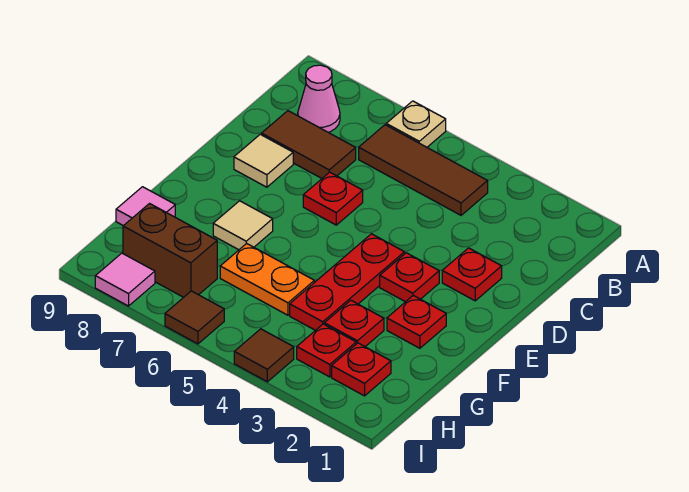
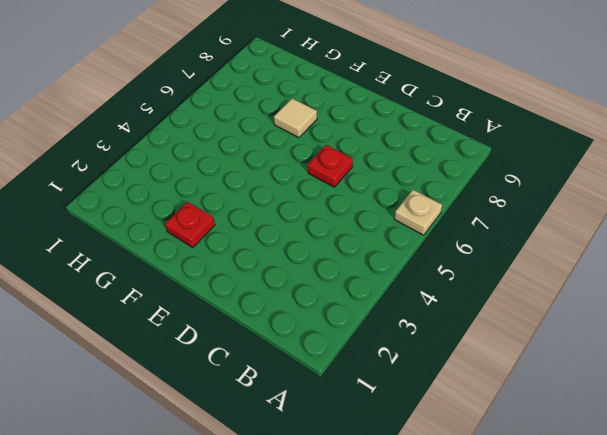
none -> brown tile B4:B6 level 1
none -> pink cone B8 level 1
none -> brown tile C7:C8 level 1

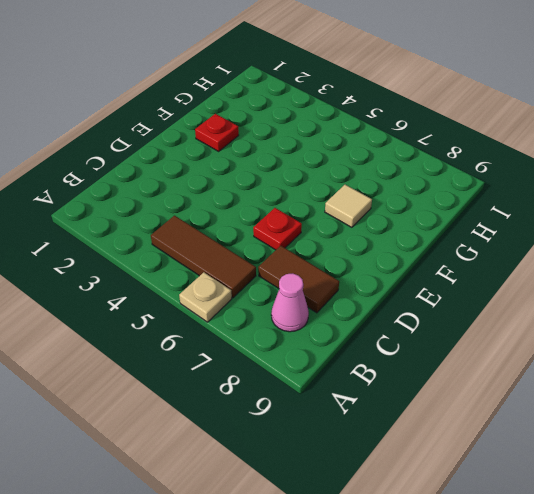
none -> red plate D2 level 1
none -> tan tile D8 level 1
none -> red plate E3 level 1

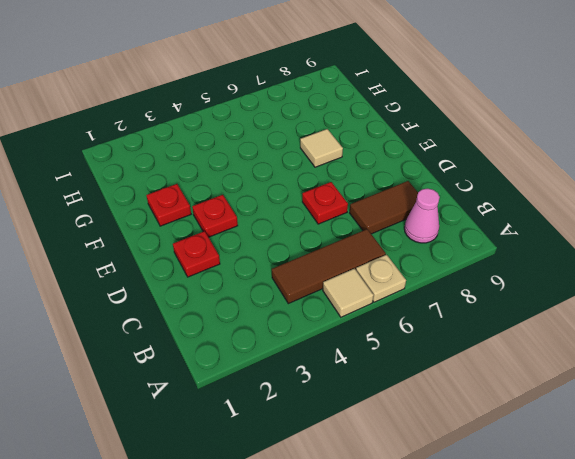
tan tile A5 level 1 -> tan tile D8 level 1
none -> red plate E4:G4 level 1
none -> red plate G3 level 1
none -> orange plate G5:G6 level 1

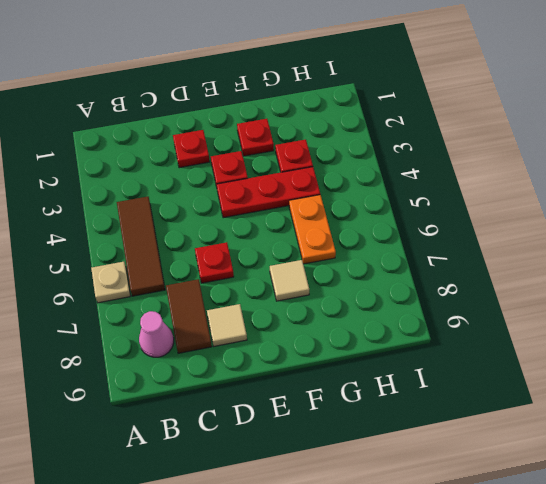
none -> pink tile G9 level 1
none -> red plate H2 level 1
none -> red plate H3 level 1

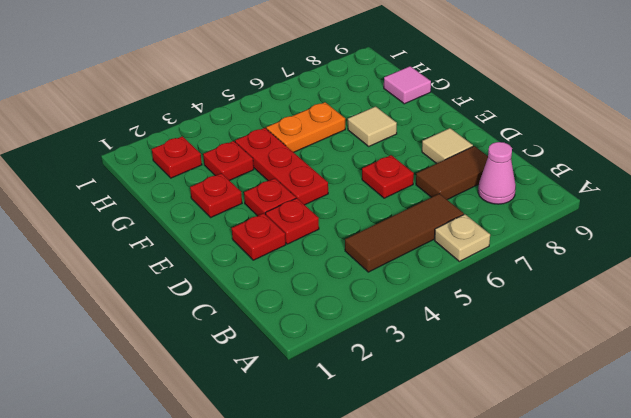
red plate D3 level 1 -> red plate H3 level 1
none -> brown brick H7:H8 level 1
none -> brown tile I4 level 1
none -> brown tile I6 level 1

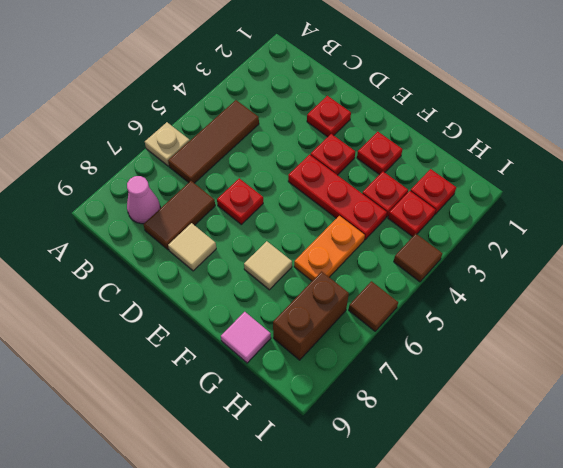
none -> pink tile I8 level 1

